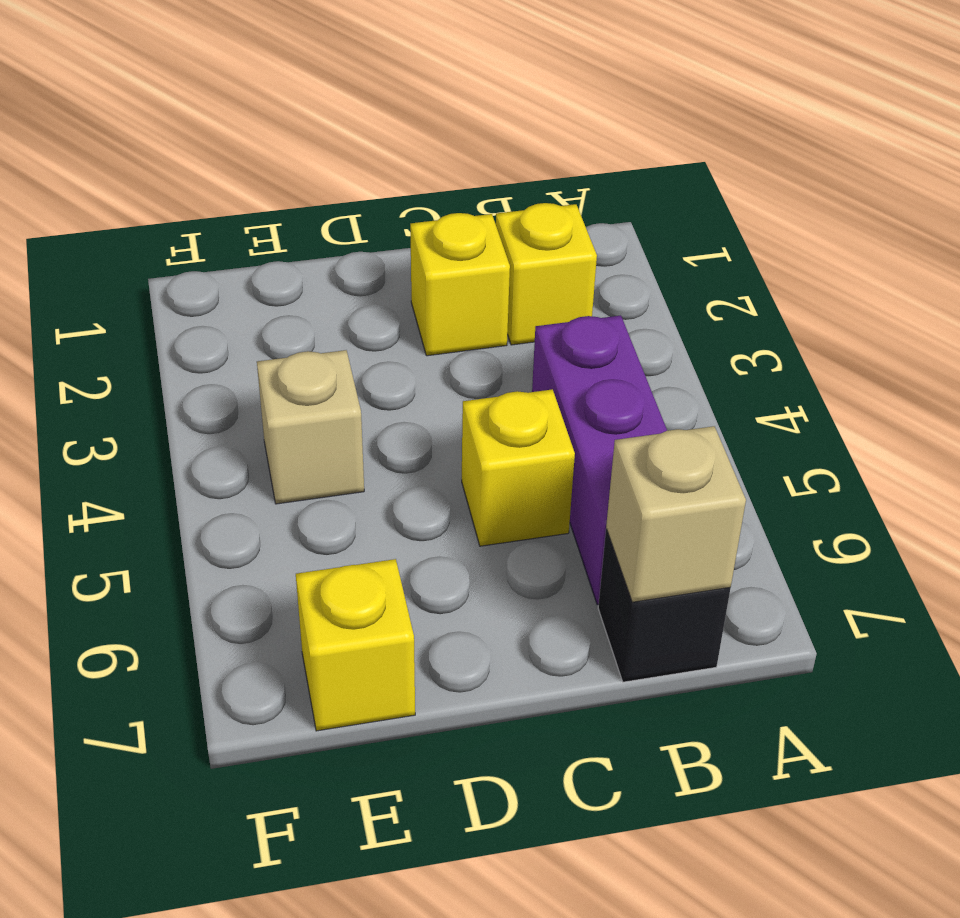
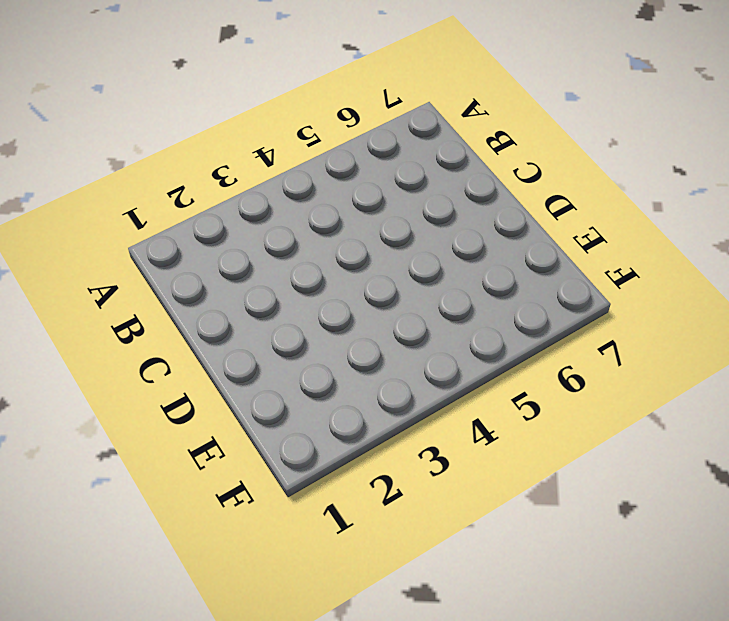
none -> yellow brick B2 level 1
none -> purple brick B4:B6 level 1

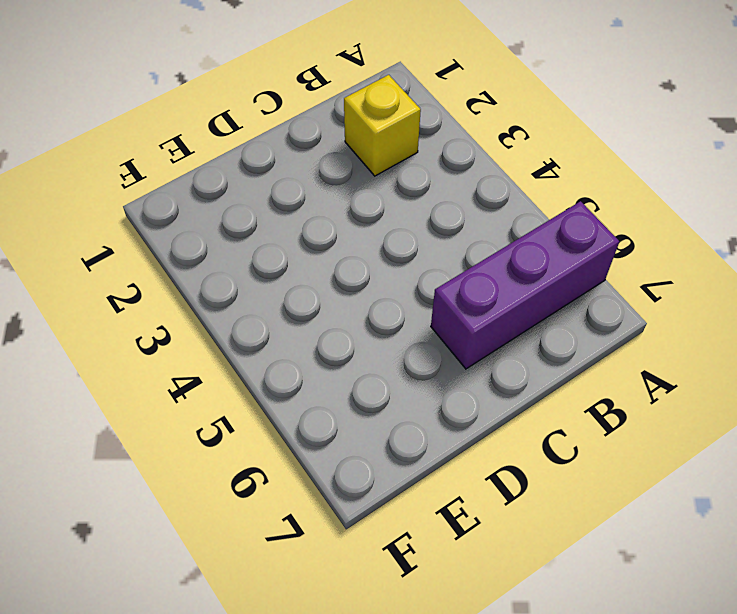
purple brick A6:C6 level 1 -> purple brick B4:B6 level 1
none -> black brick B7 level 1
none -> yellow brick C2 level 1

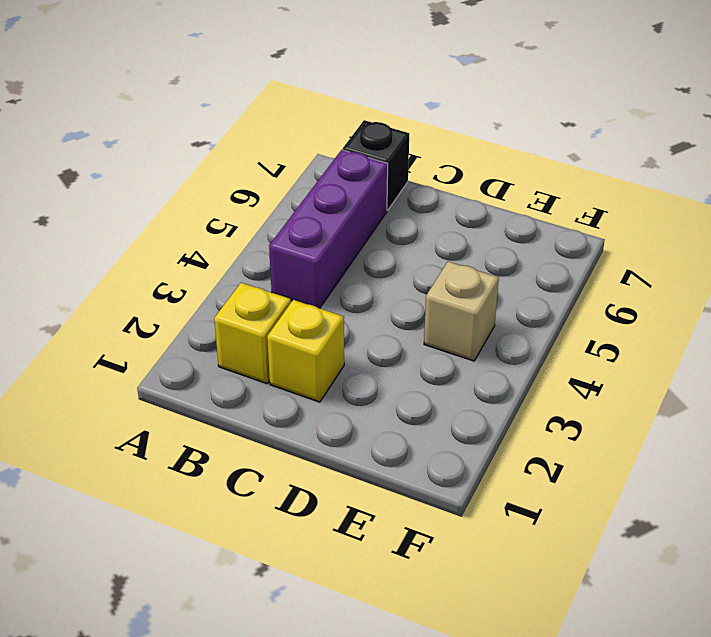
none -> yellow brick C5 level 1
none -> yellow brick E7 level 1

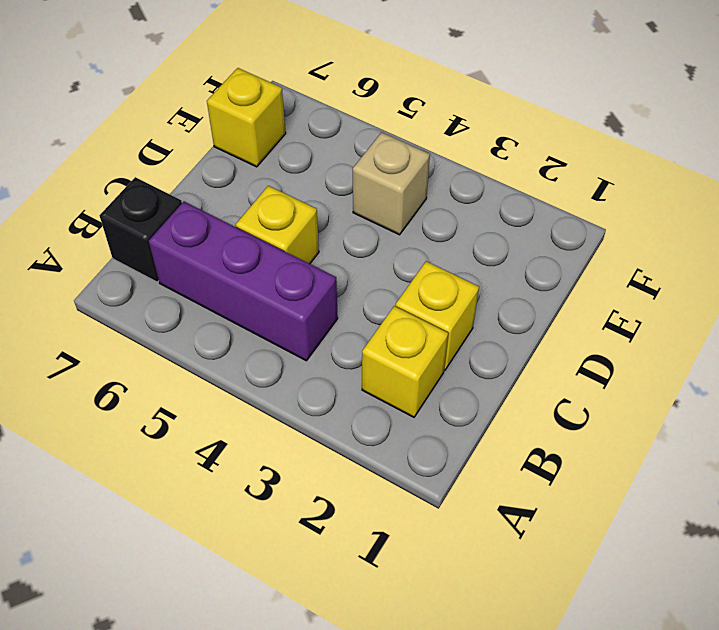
none -> tan brick B7 level 2

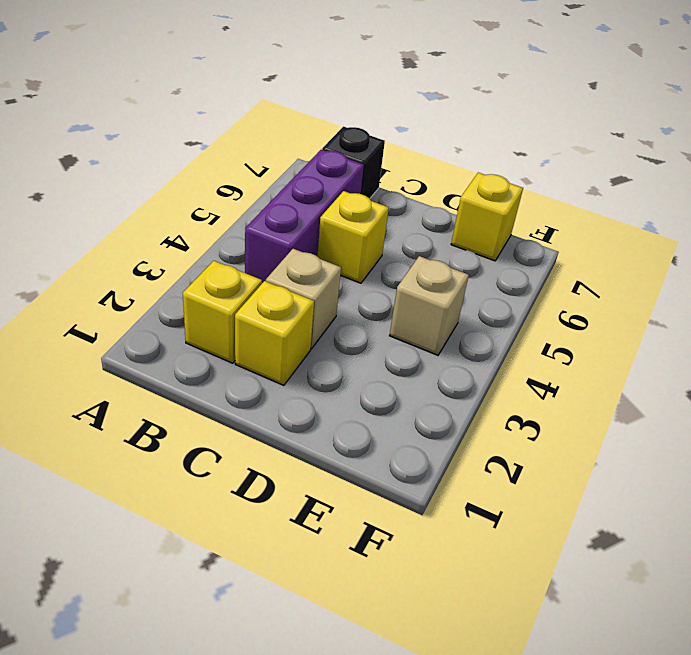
tan brick C3 level 1 -> tan brick B7 level 2

